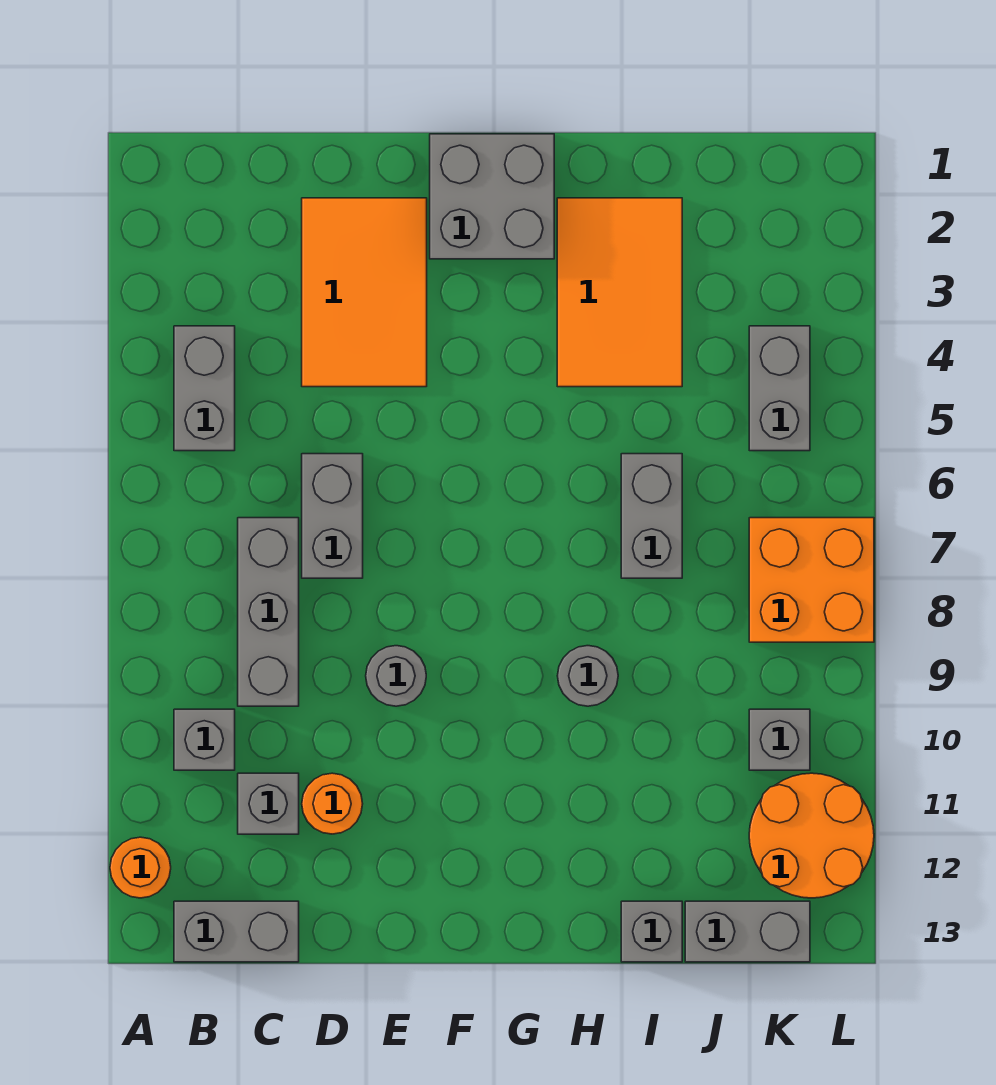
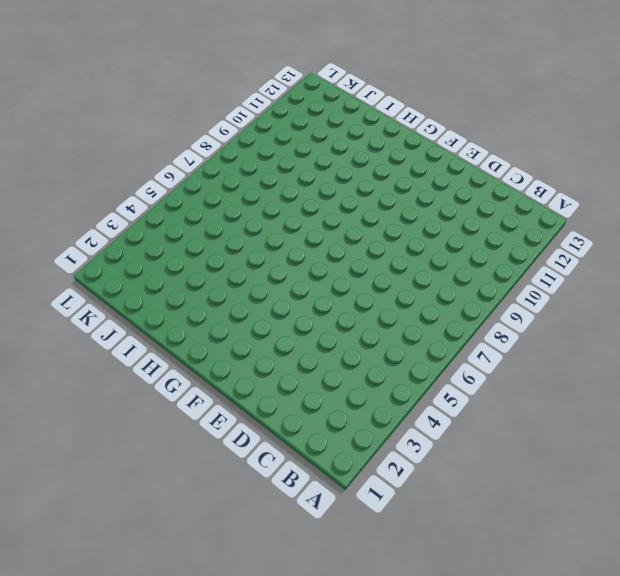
none -> orange round brick A12 level 1
none -> grey brick B4:B5 level 1
none -> grey brick B10 level 1

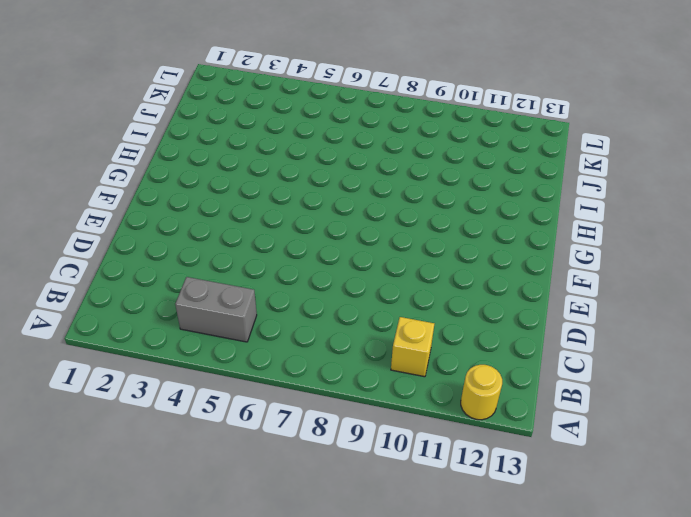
yellow round brick A12 level 1 -> orange round brick A12 level 1
yellow brick B10 level 1 -> grey brick B10 level 1
none -> grey brick B13:C13 level 1
none -> grey brick C7:C9 level 1
none -> grey brick C11 level 1

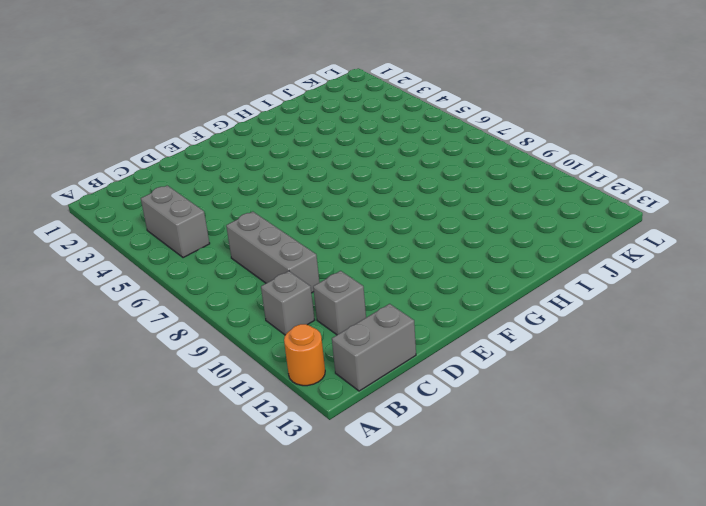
none -> orange tile D2:E4 level 1
none -> grey brick D6:D7 level 1
none -> orange round brick D11 level 1

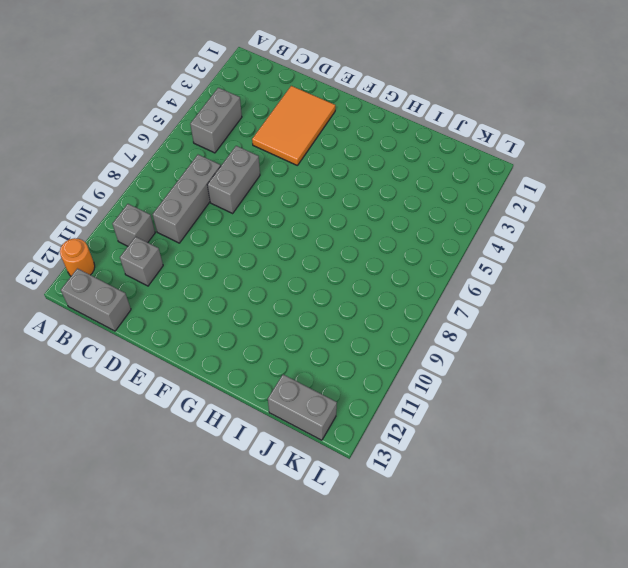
none -> orange round brick D11 level 1
none -> grey round brick E9 level 1
none -> grey brick F1:G2 level 1

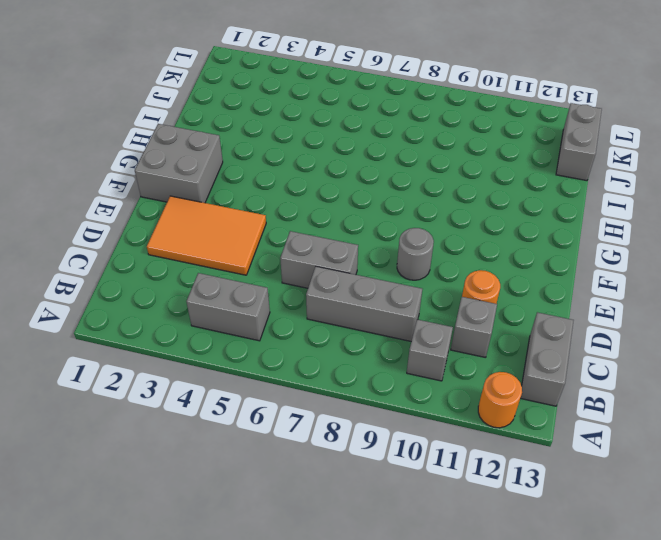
none -> orange tile H2:I4 level 1
none -> grey round brick H9 level 1
none -> grey brick I6:I7 level 1

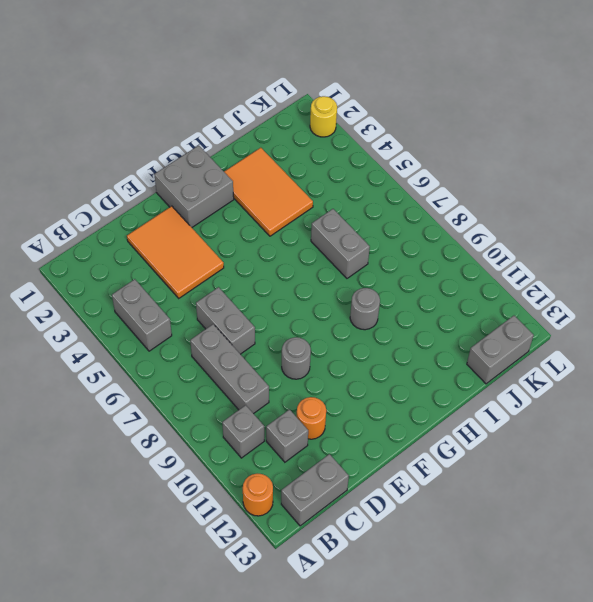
yellow round brick L2 level 1 -> none
none -> grey brick I13 level 1
none -> grey brick K4:K5 level 1
none -> orange brick K7:L8 level 1

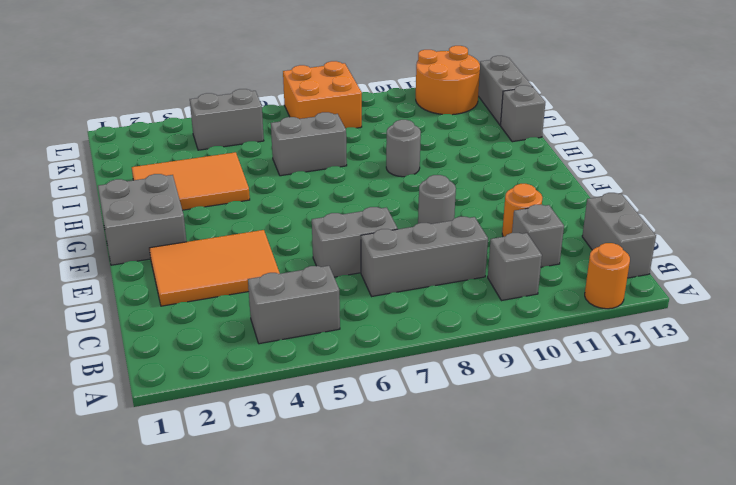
none -> grey brick K10 level 1

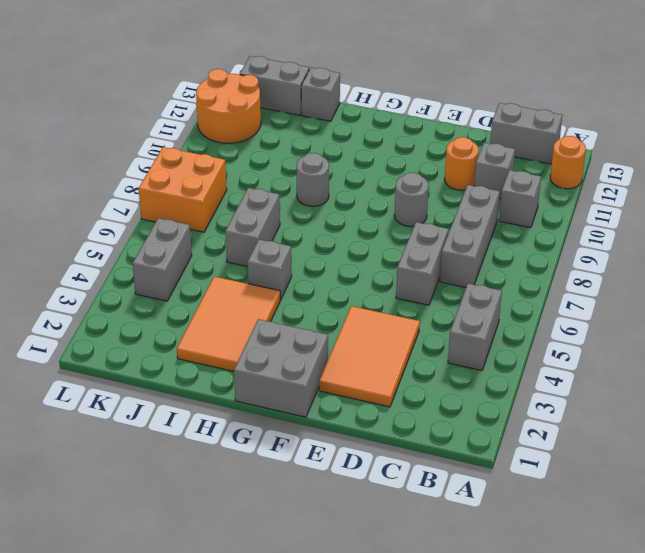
grey brick H5 level 1 -> grey brick K10 level 1

